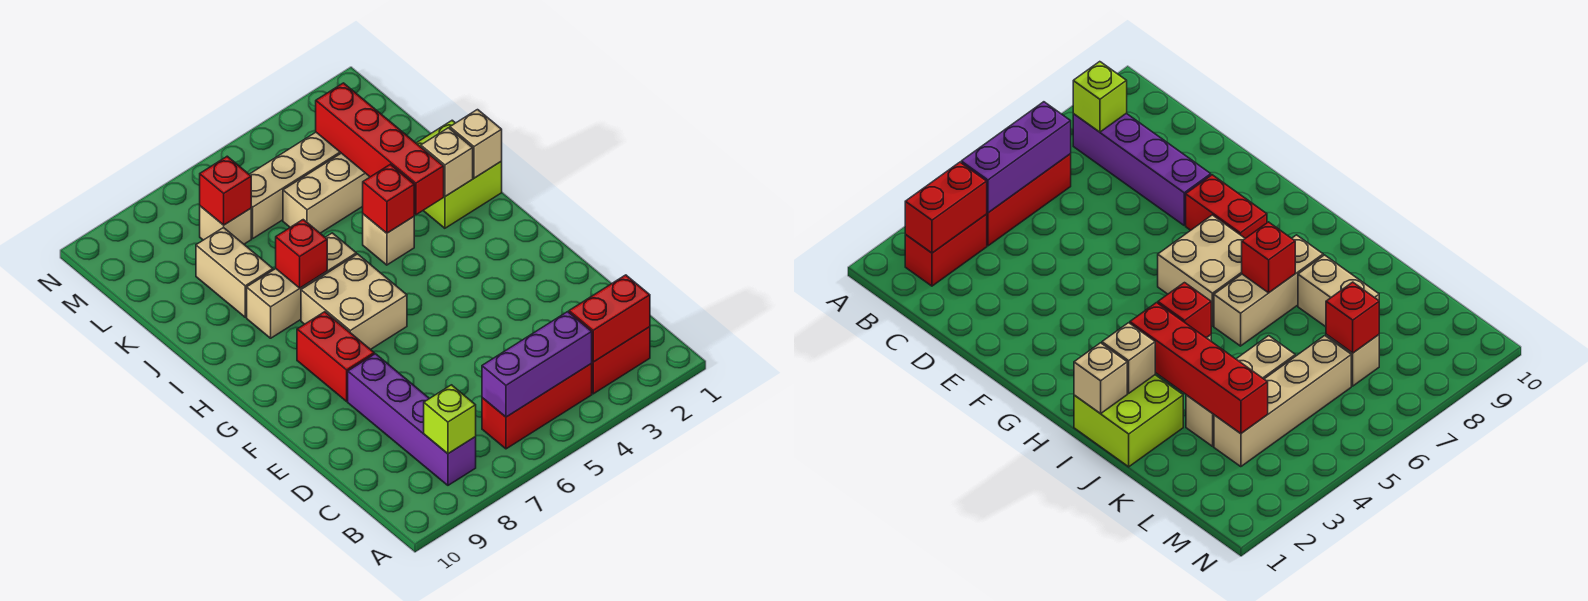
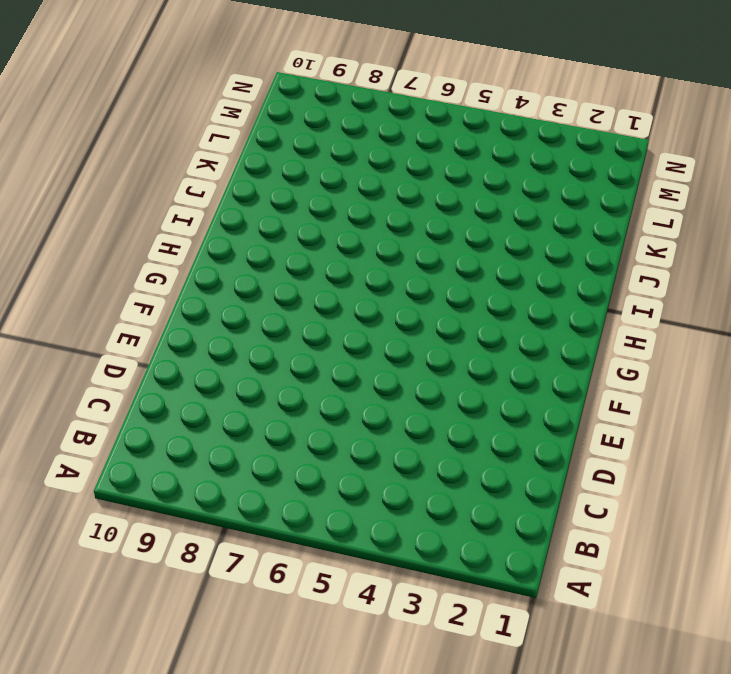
none -> red brick B2:B3 level 1
none -> red brick B4:B6 level 1
none -> purple brick B8:E8 level 1

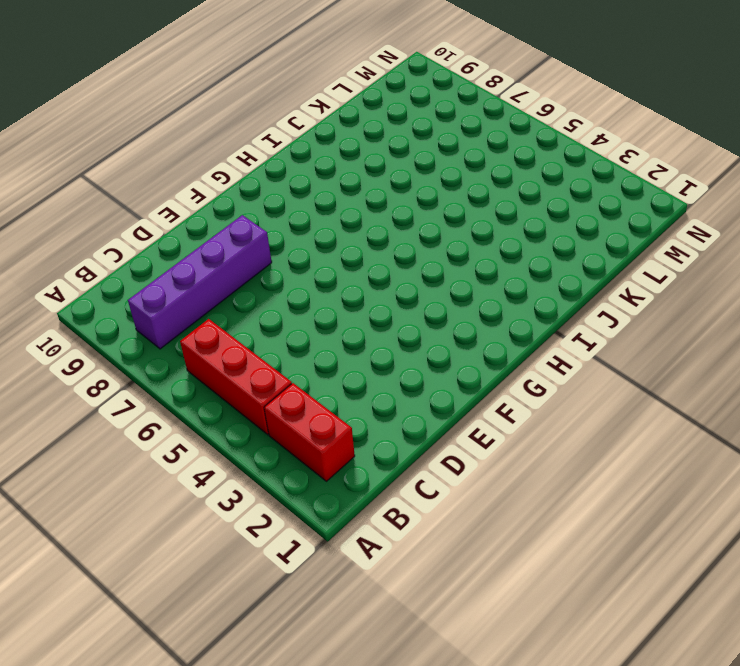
none -> red brick F8:G8 level 1
none -> tan brick G6:H7 level 1
none -> lime brick I1:J2 level 1

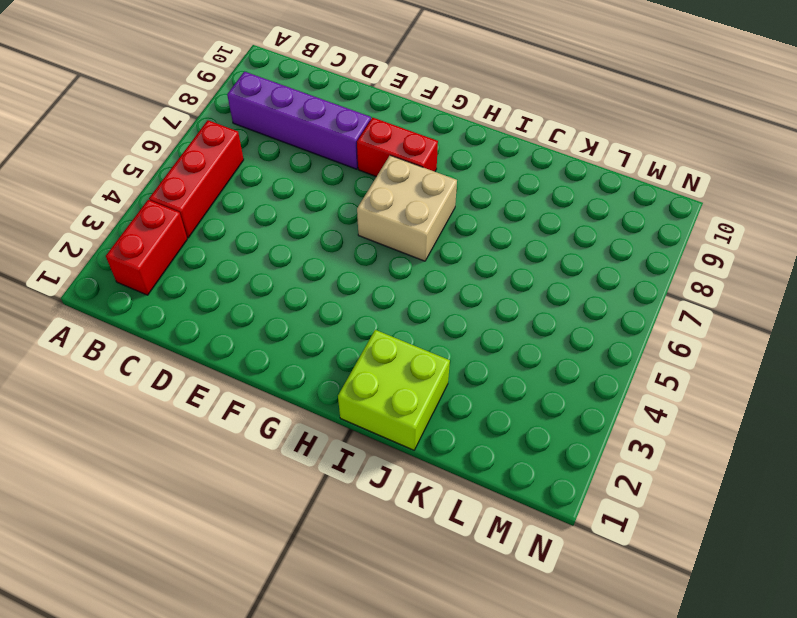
none -> tan brick I4 level 1
none -> tan brick I6:I8 level 1
none -> tan brick J8:K8 level 1

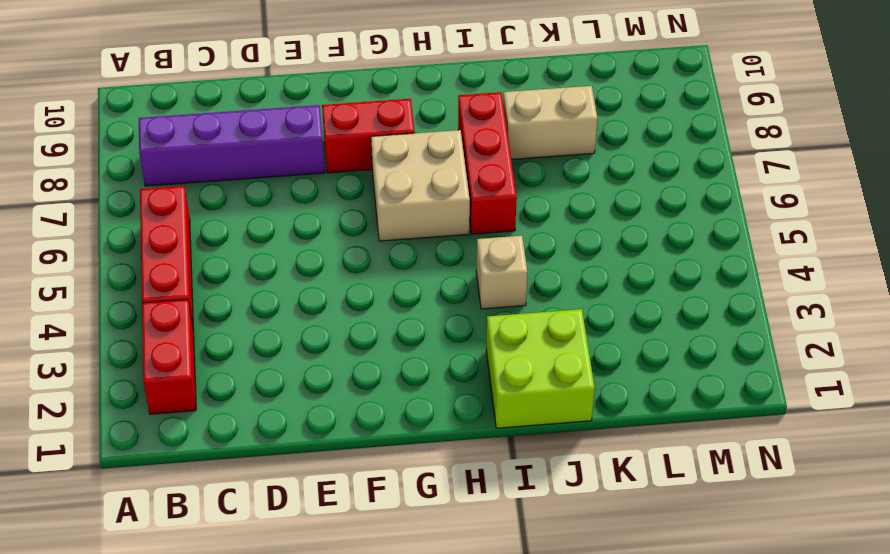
red brick I6:I8 level 1 -> tan brick I6:I8 level 1
none -> tan brick K3:K5 level 1
none -> tan brick L3:L6 level 1
none -> tan brick L7 level 1

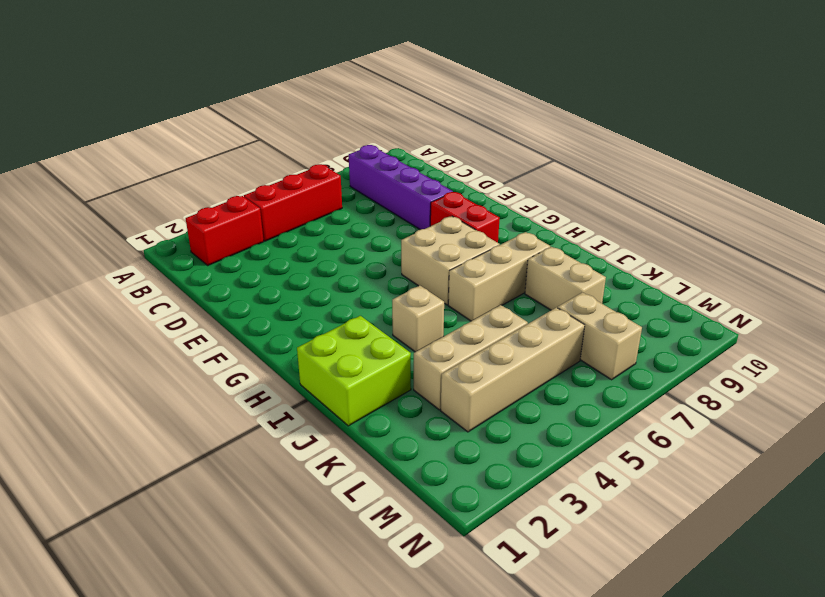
tan brick L7:M7 level 1 -> tan brick L7 level 1
none -> red brick B2:B3 level 2
none -> purple brick B4:B6 level 2
none -> lime brick B8 level 2

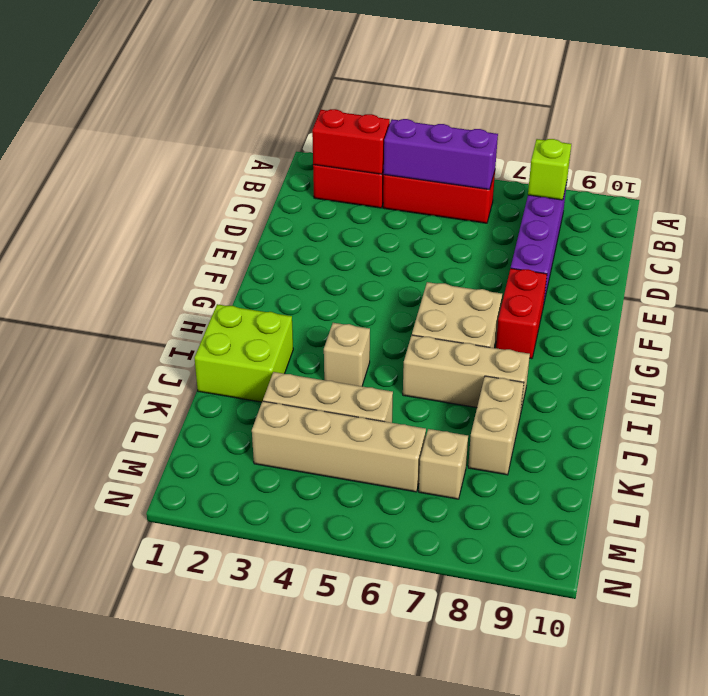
none -> tan brick I1 level 2
none -> tan brick I2 level 2
none -> red brick I3:L3 level 2

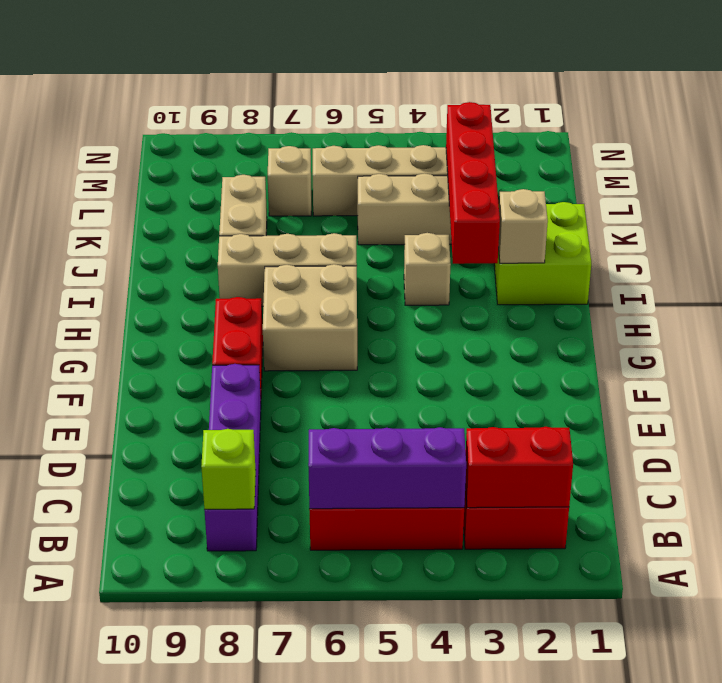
none -> tan brick I1 level 2
none -> red brick I4 level 2
none -> red brick I7 level 2

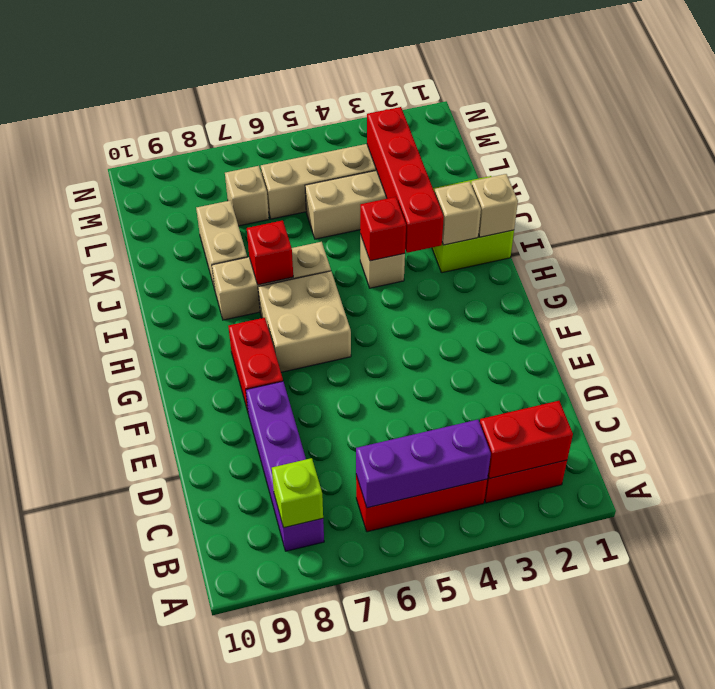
none -> red brick L7 level 2

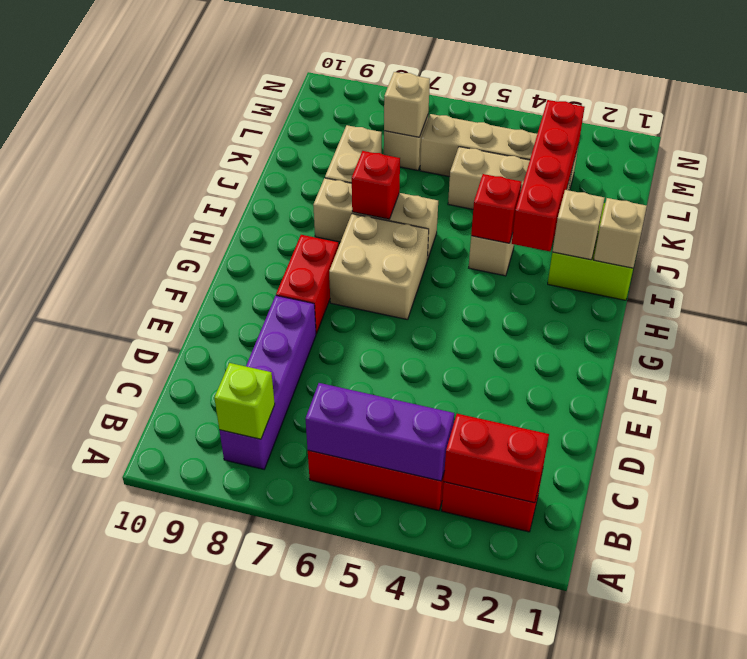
tan brick L7 level 2 -> red brick L7 level 2

